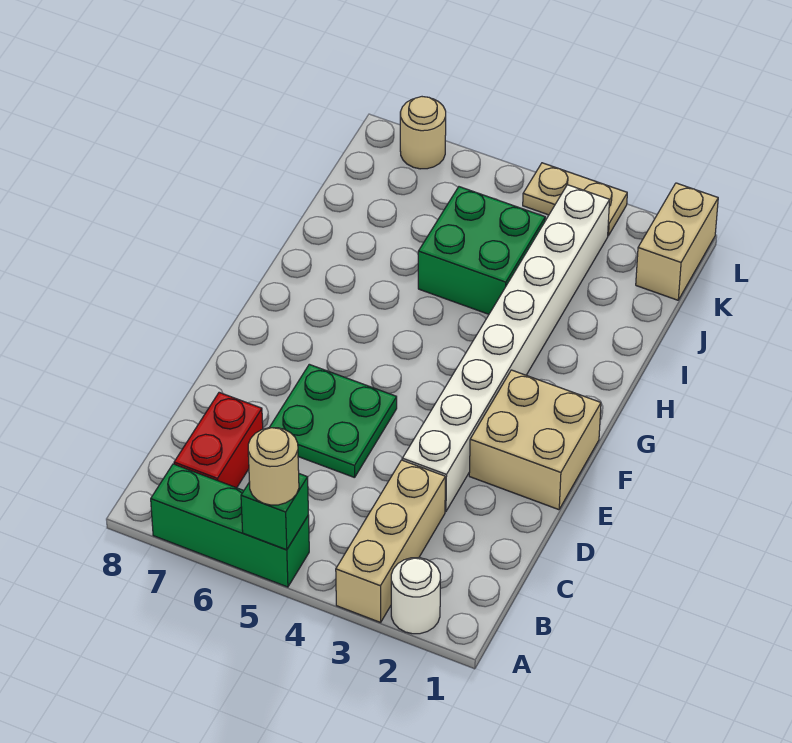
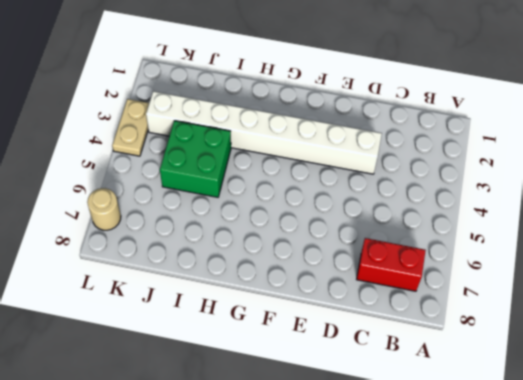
none -> white round brick A2 level 1
none -> tan brick A3:C3 level 1
none -> green brick A5:A7 level 1

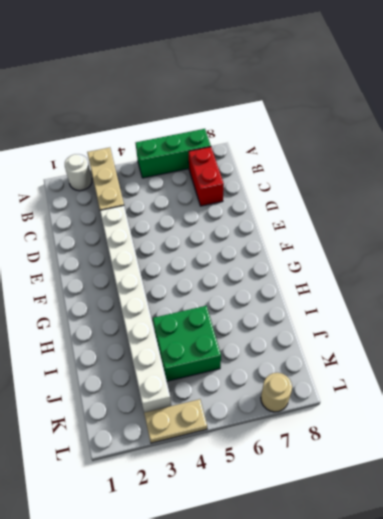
none -> green plate D5:E6 level 1
none -> tan brick E1:F2 level 1
none -> tan brick K1:L1 level 1

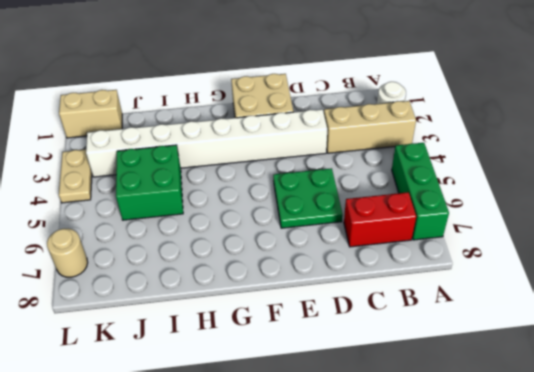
none -> green brick A5 level 2
none -> tan round brick A5 level 3

